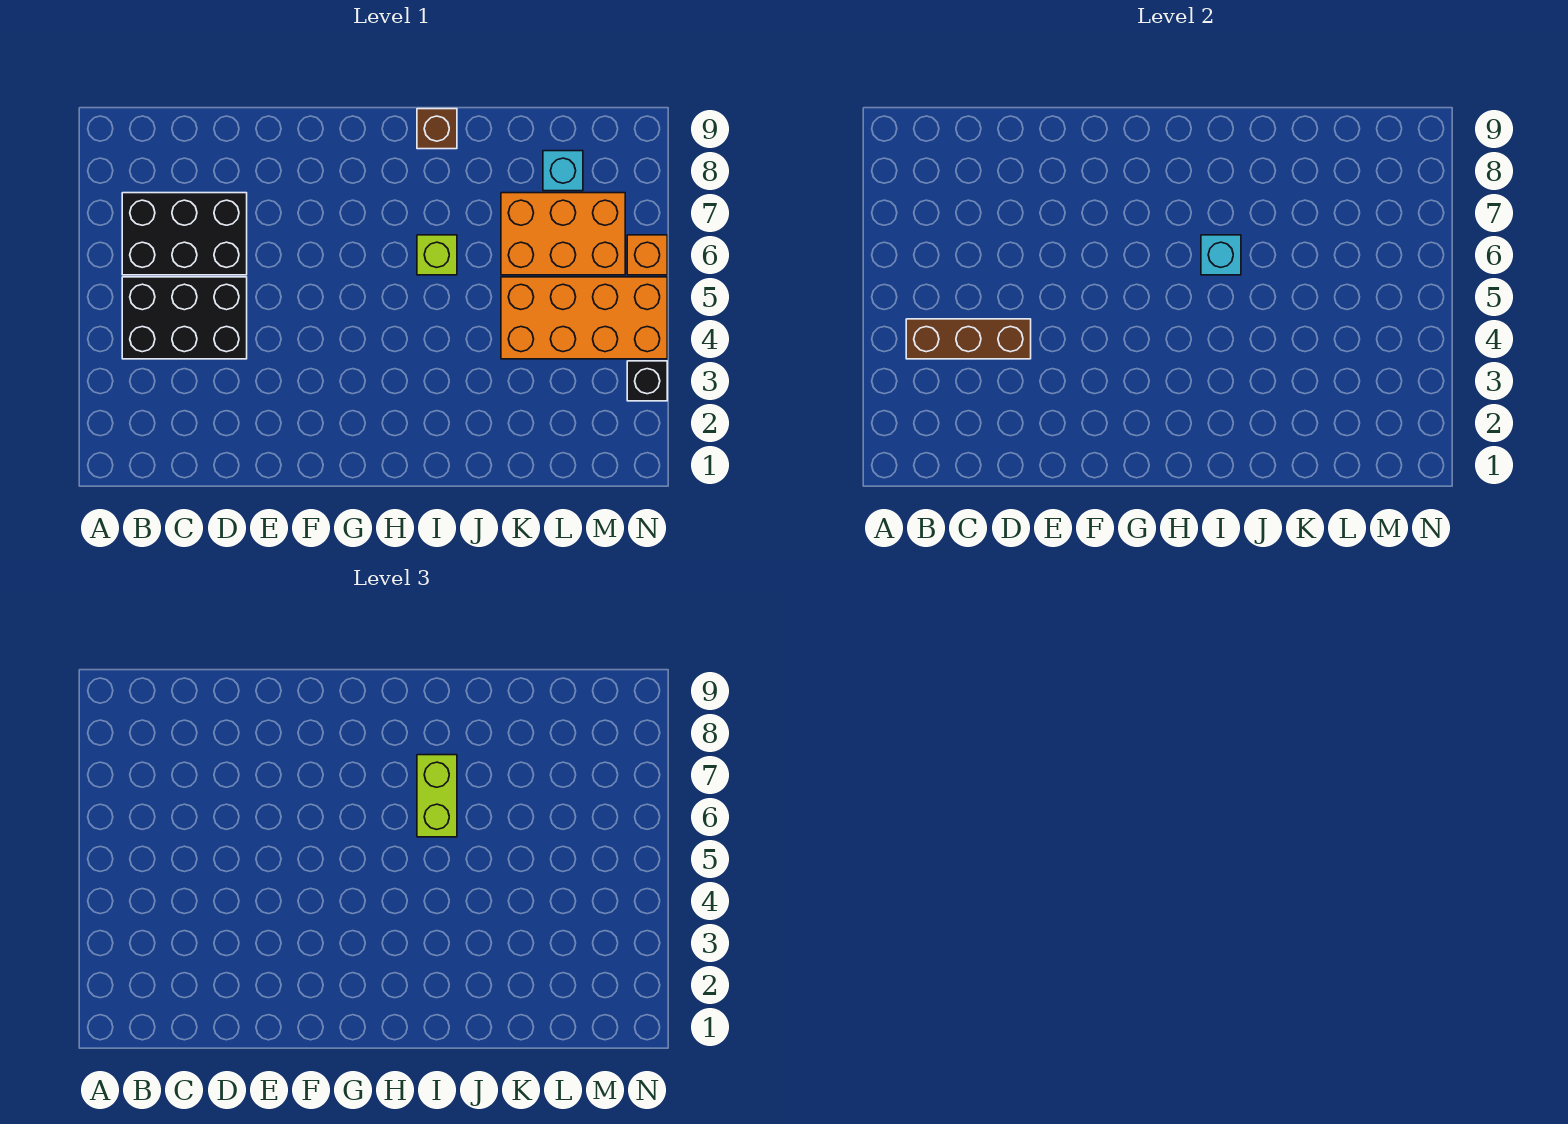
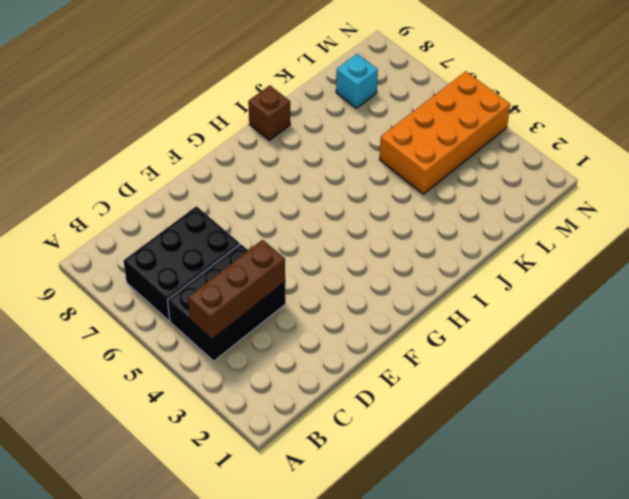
none -> lime brick I6 level 1
none -> orange brick K6:M7 level 1
none -> black brick N3 level 1

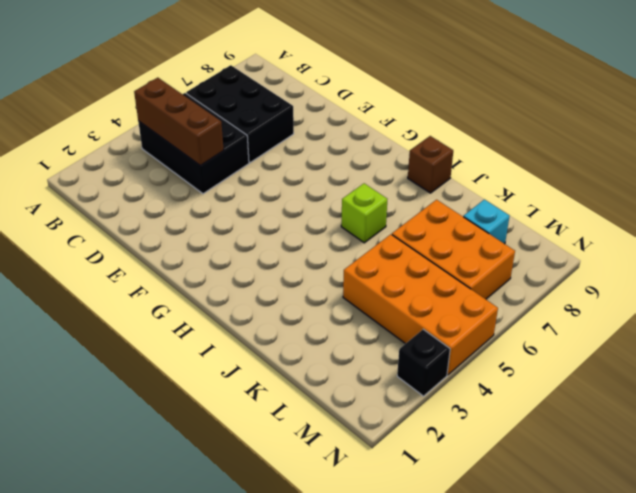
none -> orange brick N6 level 1
none -> cyan brick I6 level 2
none -> lime brick I6:I7 level 3

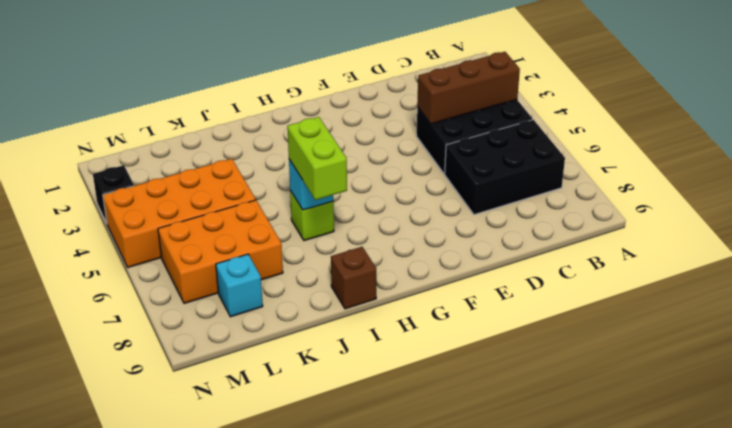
none -> orange brick N6 level 1

